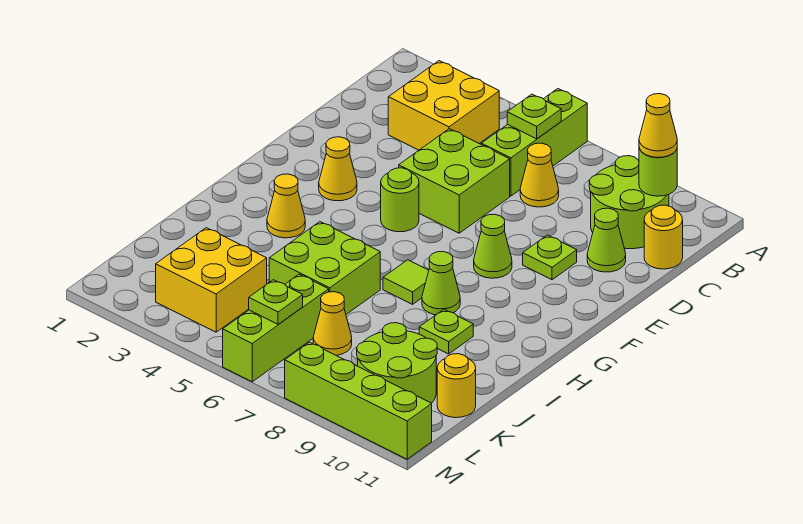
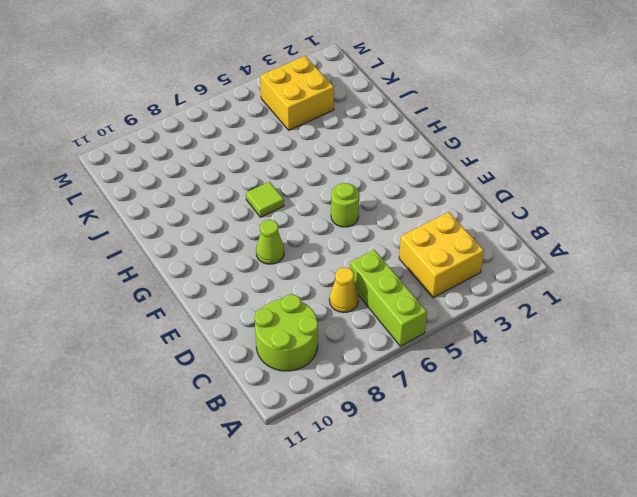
none -> yellow round brick C11 level 1
none -> lime brick D5:E6 level 1
none -> lime cone D10 level 1

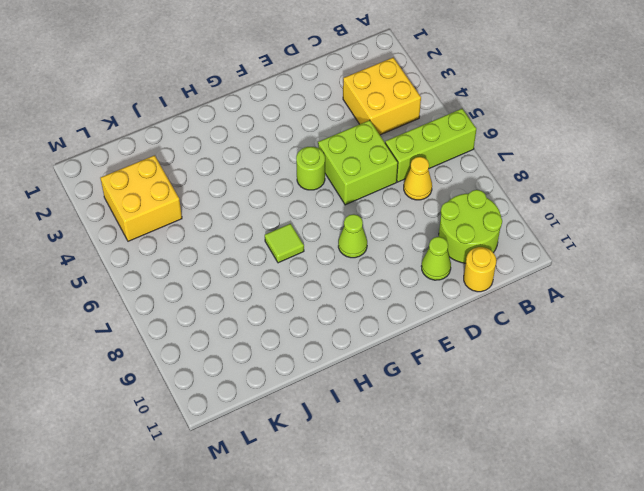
none -> lime plate E9 level 1
none -> yellow cone F3 level 1
none -> yellow cone H3 level 1

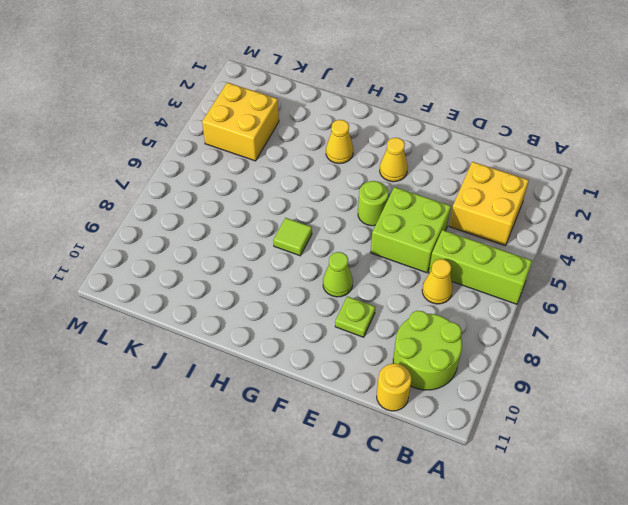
none -> lime cone D10 level 1
none -> lime cone H8 level 1
none -> lime brick I5:J6 level 1

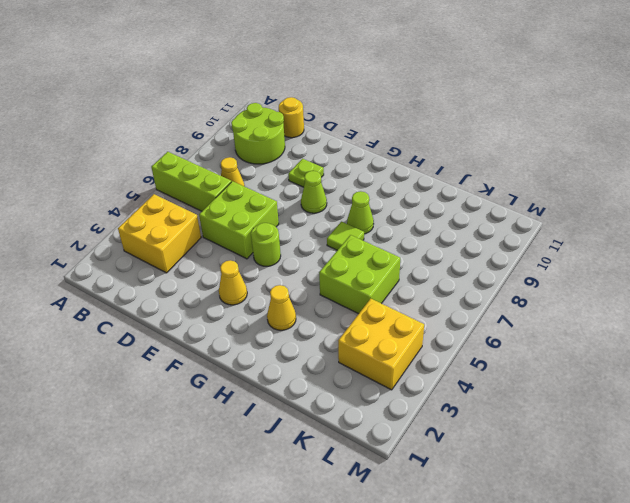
none -> lime cone D10 level 1
none -> lime plate I9 level 1
none -> lime brick K6:M6 level 1

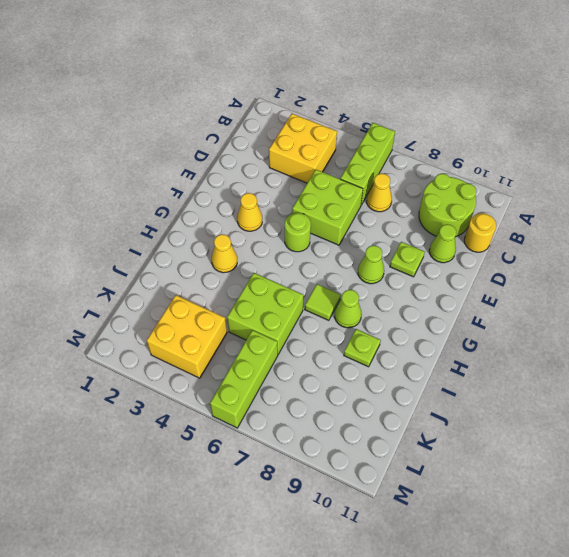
none -> yellow cone K7 level 1
none -> lime round brick K9:L10 level 1
none -> yellow round brick K11 level 1

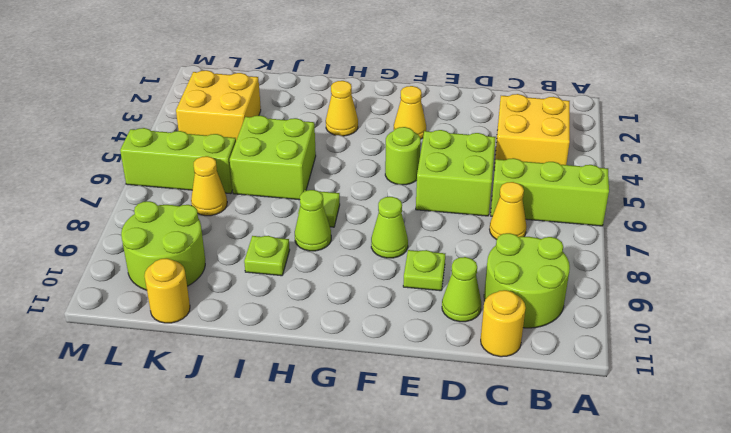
none -> lime brick M8:M11 level 1
none -> lime plate B6 level 2
none -> lime round brick B10 level 2

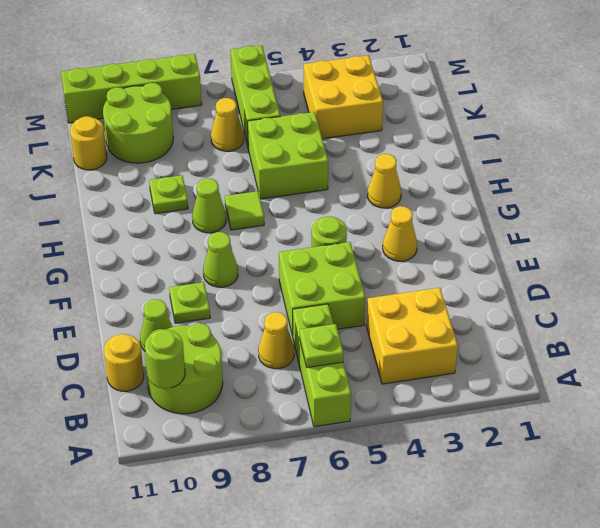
none -> lime plate L6 level 2
none -> yellow cone B10 level 3

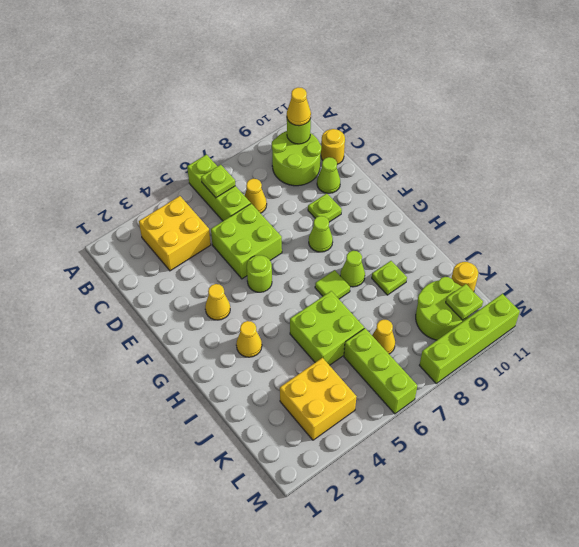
lime plate L10 level 2 -> lime plate L6 level 2

